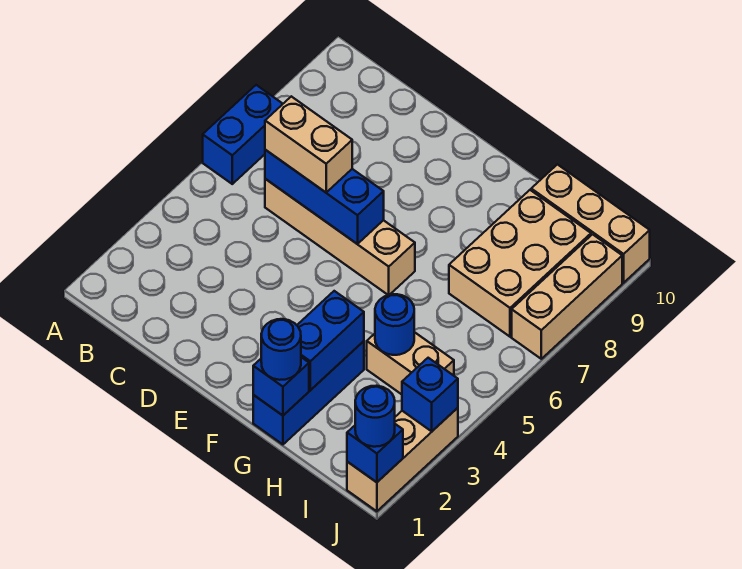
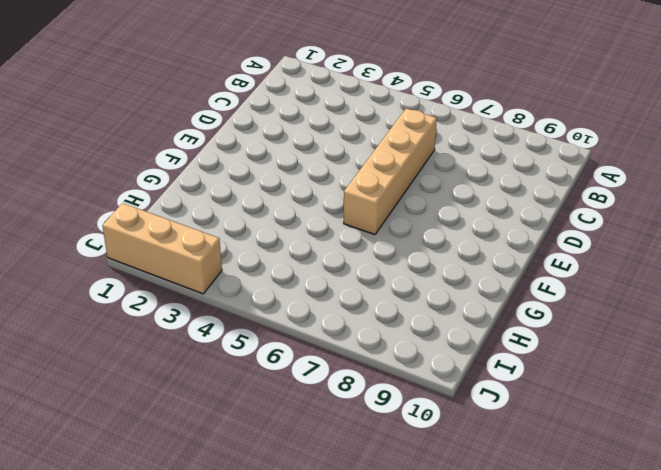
none -> blue brick A6:A7 level 1
none -> blue brick G1:G3 level 1
none -> tan brick H4:I4 level 1

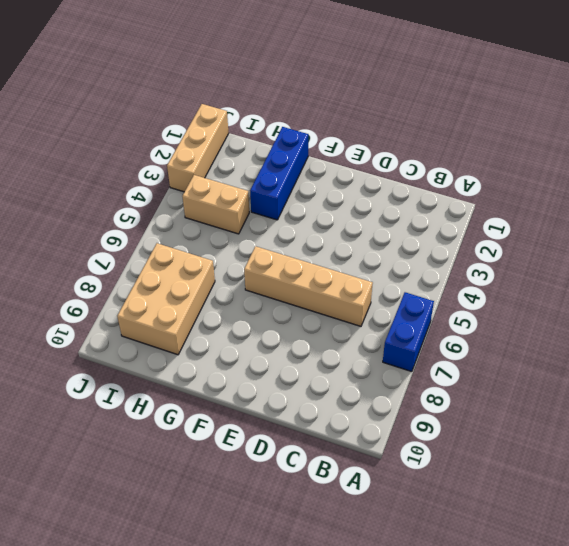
none -> tan brick H10:J10 level 1
none -> tan brick J7:J9 level 1
none -> blue brick C6:E6 level 2

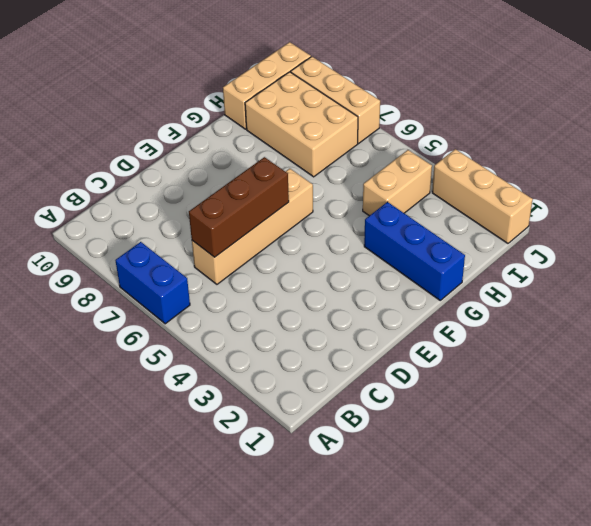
brown brick C6:E6 level 2 -> blue brick C6:E6 level 2
none -> blue brick G1 level 2
none -> blue brick G2:G3 level 2
none -> blue round brick H4 level 2

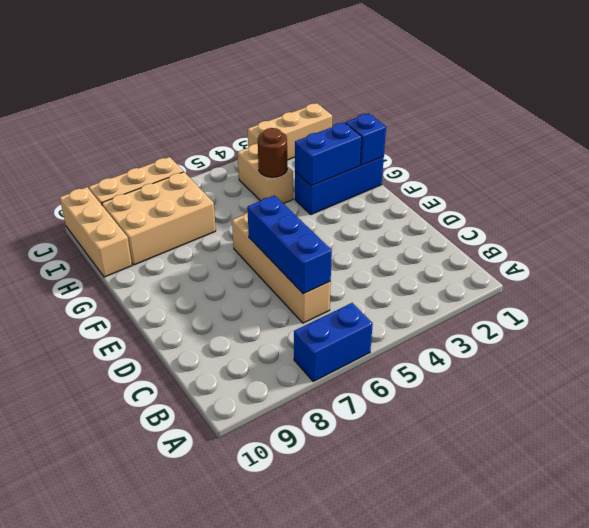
brown round brick H4 level 2 -> blue round brick H4 level 2
none -> blue brick J1 level 2
none -> blue brick J3 level 2
none -> tan brick C6:D6 level 3

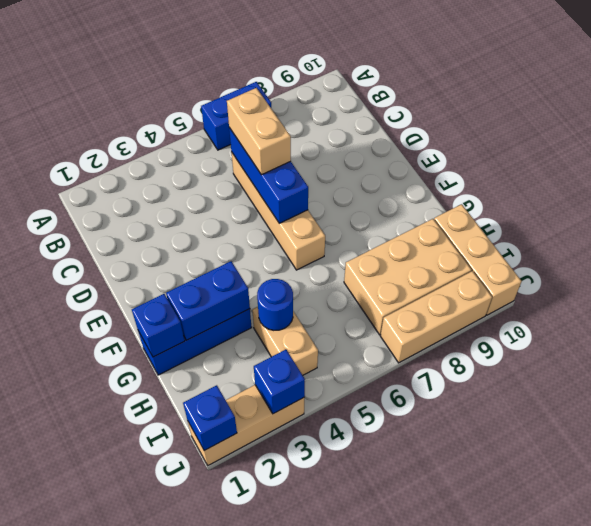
none -> blue round brick G1 level 3
none -> blue round brick J1 level 3

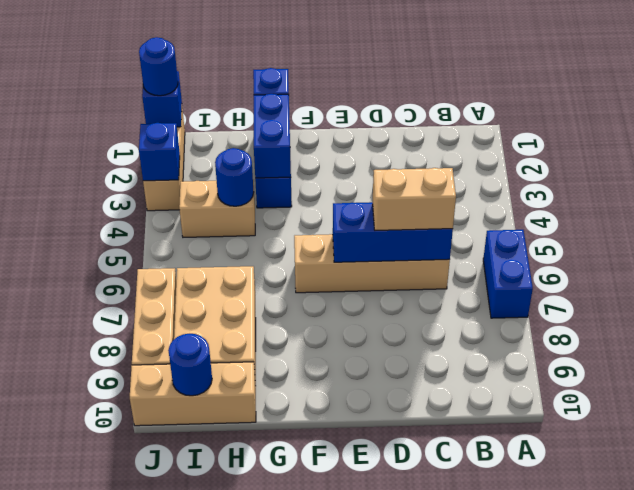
blue round brick I10 level 2 -> blue round brick G1 level 3

